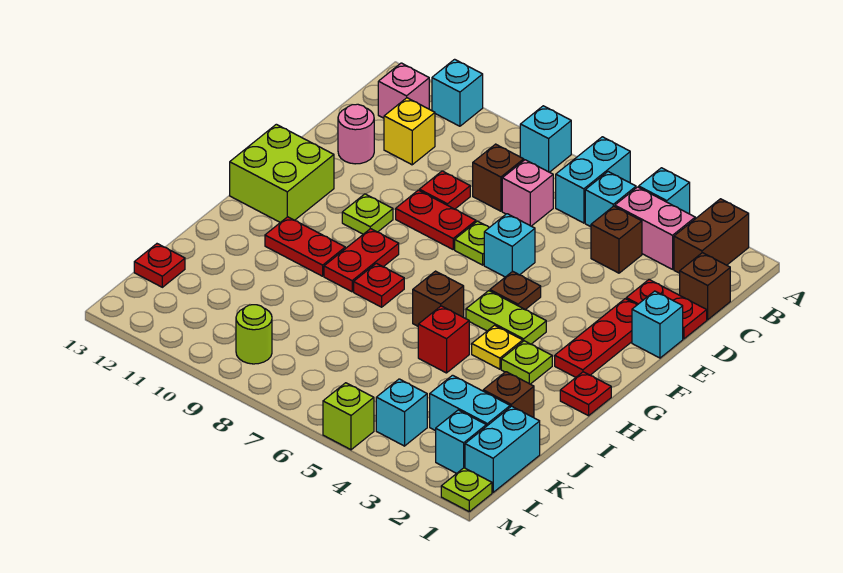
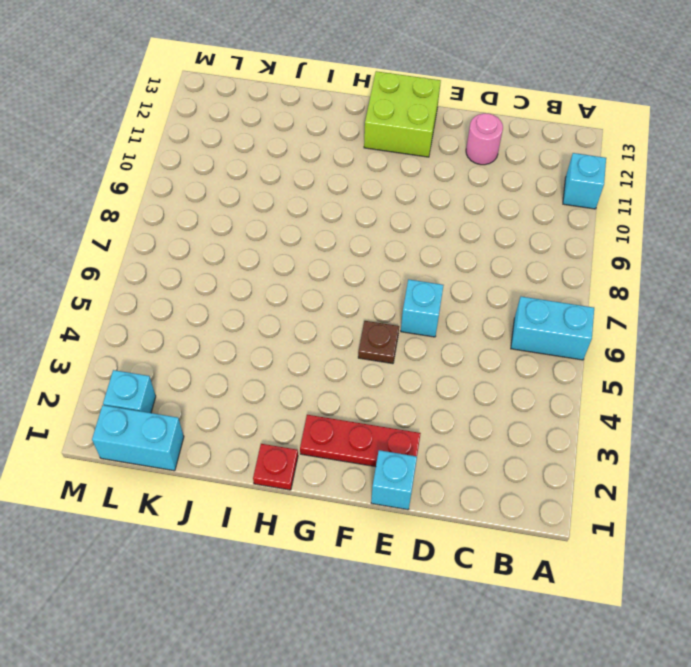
none -> brown brick A2:B2 level 1
none -> cyan brick A4 level 1
none -> cyan brick A8 level 1
none -> pink brick B3:B4 level 1

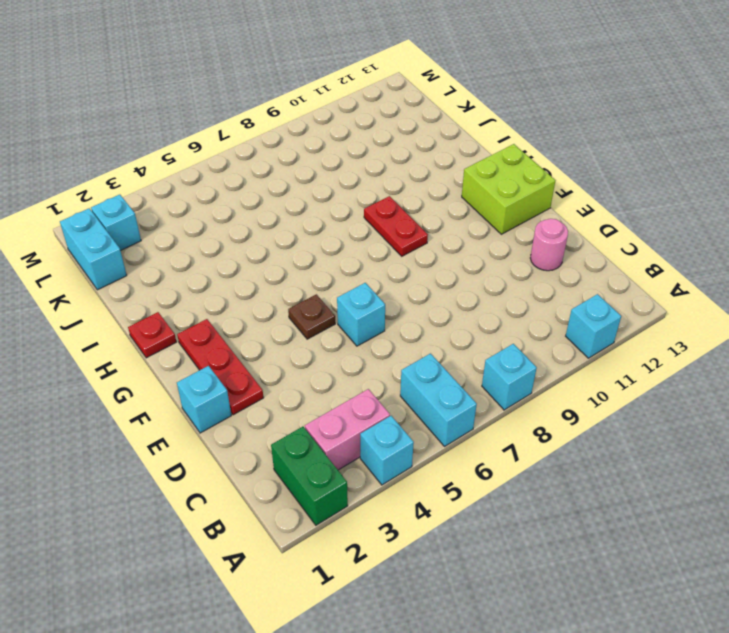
green brick A2:B2 level 1 -> brown brick A2:B2 level 1
none -> cyan brick B5 level 1
none -> pink brick B12 level 1
none -> brown brick C1 level 1
none -> brown brick C4 level 1

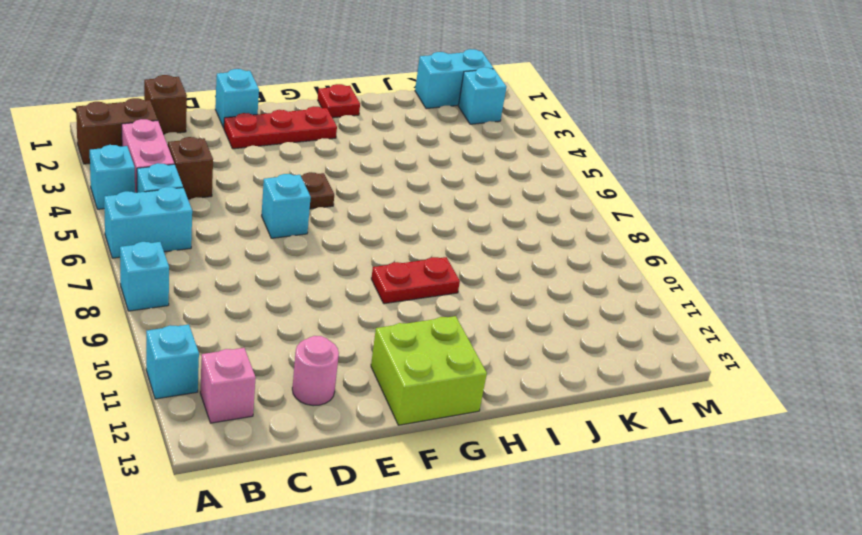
none -> pink brick C7 level 1
none -> brown brick C8 level 1
none -> yellow brick C11 level 1
none -> red plate D1:D2 level 1

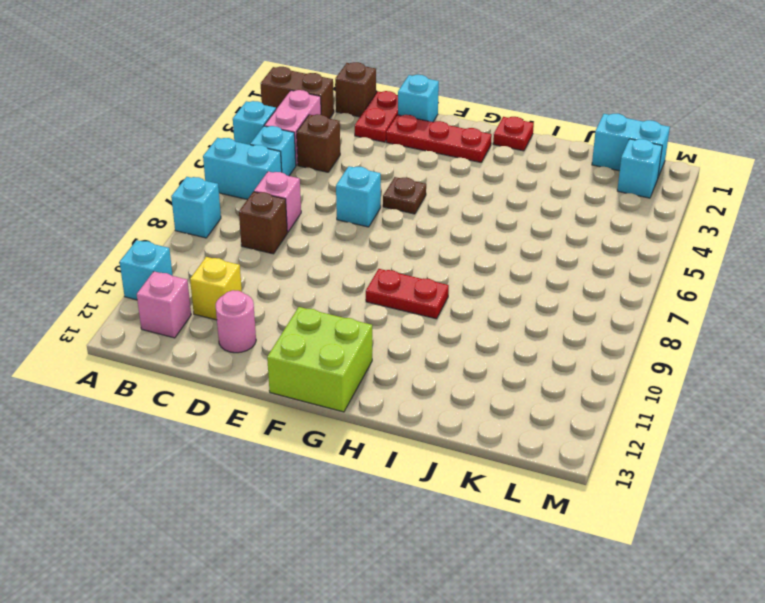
none -> red plate D9 level 1
none -> lime plate E7 level 1
none -> red plate E8:E9 level 1
none -> lime plate F10 level 1

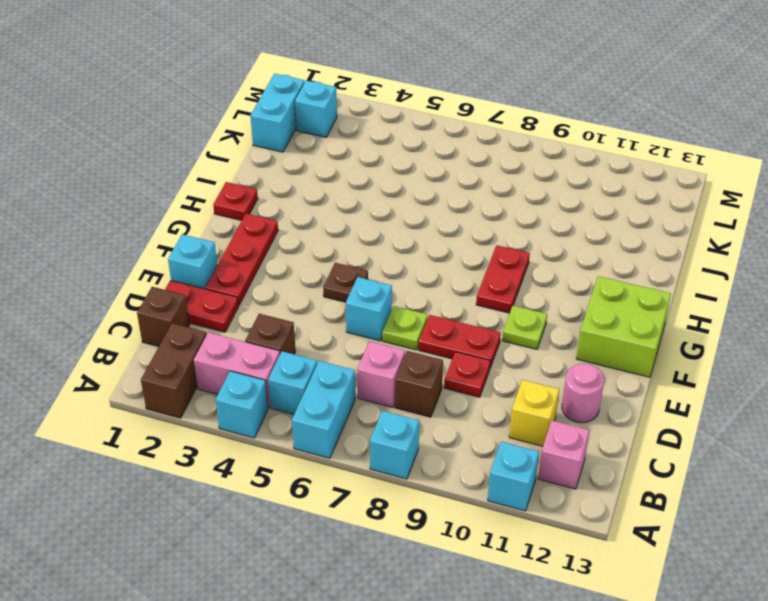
none -> lime plate G4:G5 level 1
none -> lime plate H3 level 1
none -> yellow plate H4 level 1
none -> brown brick H6 level 1

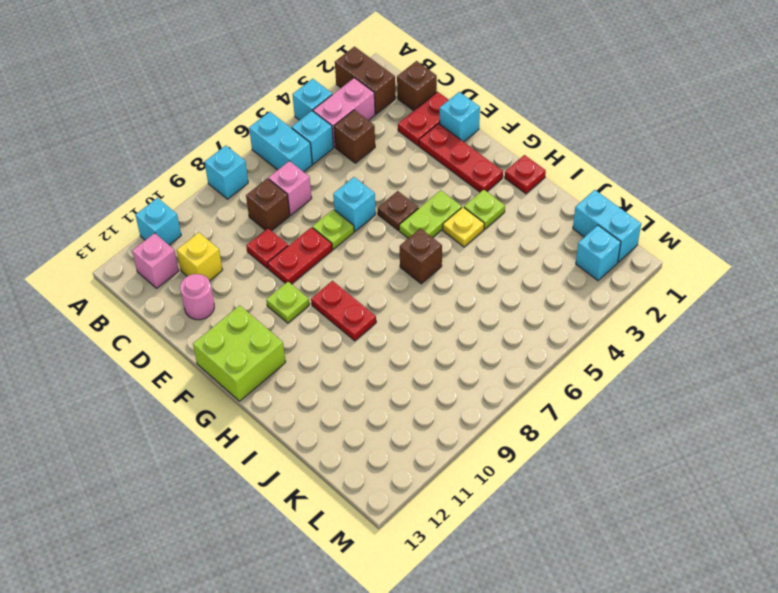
none -> red plate H8 level 1
none -> red plate H10:H11 level 1
none -> red brick I5 level 1
none -> brown brick J2 level 1

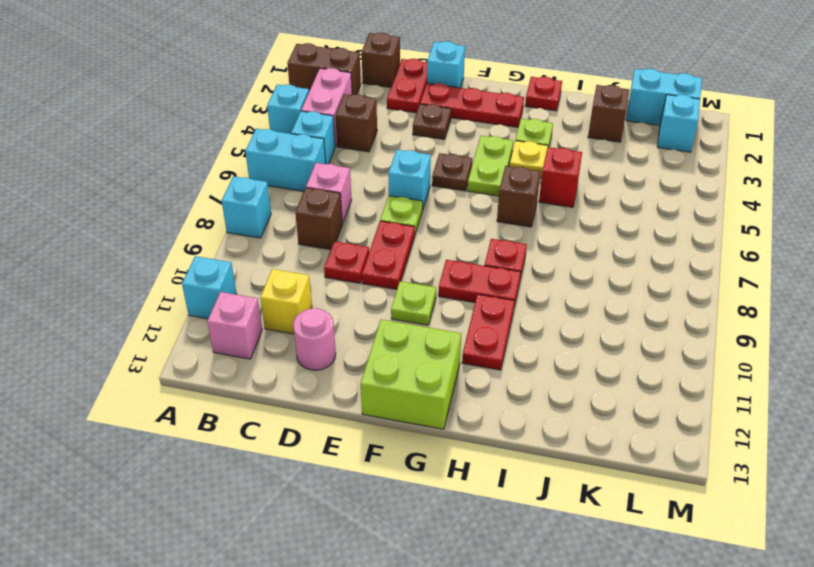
brown plate E3 level 1 -> none
none -> cyan brick K2:K3 level 1
none -> red plate K13 level 1
none -> cyan brick L4 level 1
none -> lime round brick L9 level 1

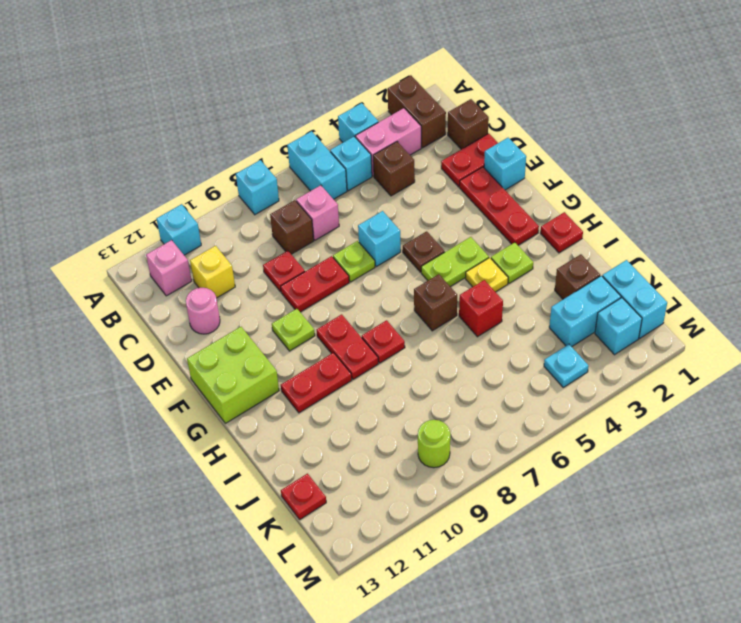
cyan plate L4 level 1 -> cyan brick L4 level 1
none -> lime plate M1 level 1
none -> lime brick M5 level 1

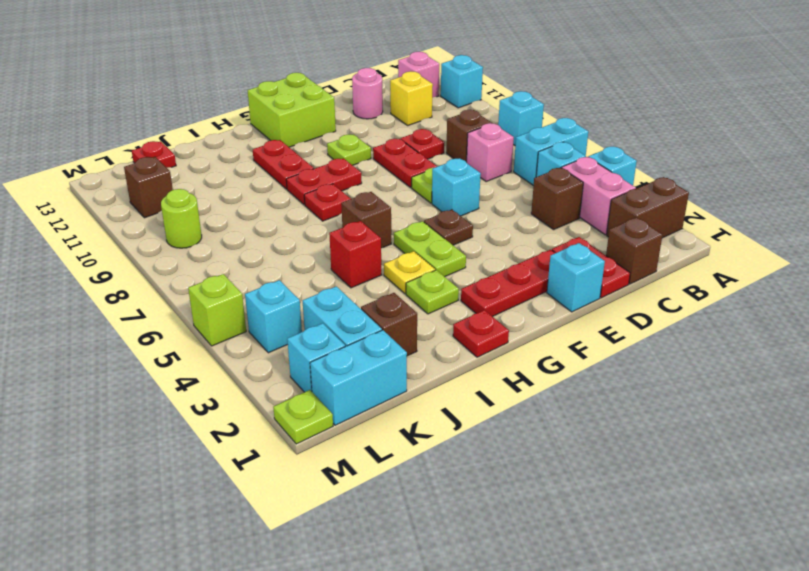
brown brick L11 level 1 -> none

